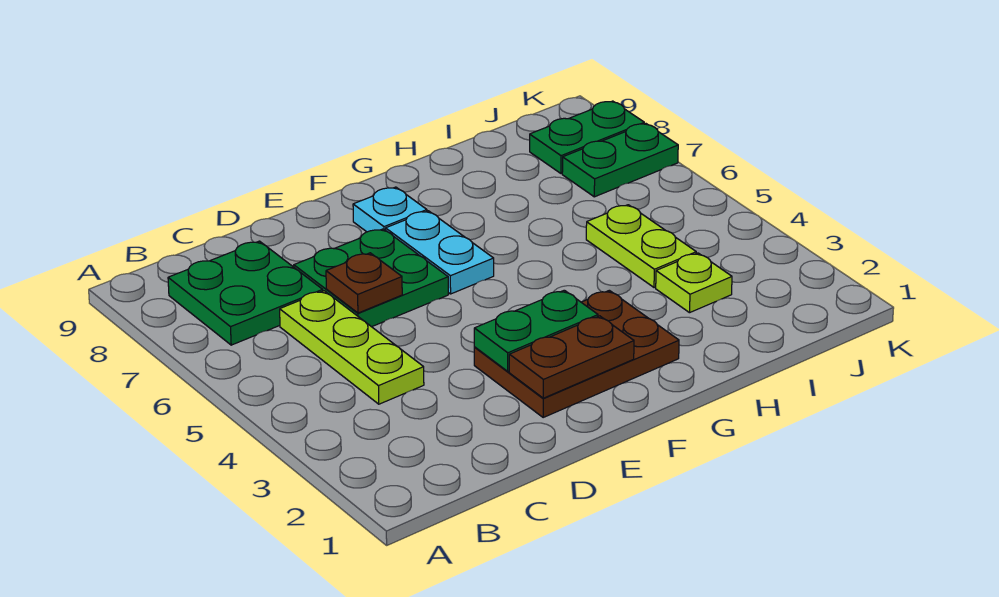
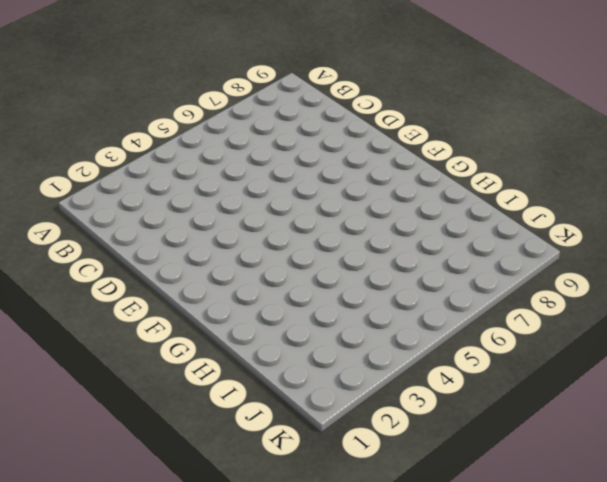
none -> green plate B7:C8 level 1
none -> lime plate C4:C6 level 1
none -> green plate D6:E7 level 1

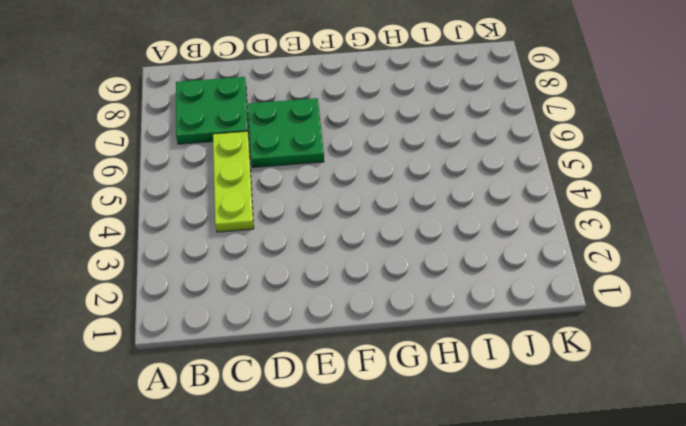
none -> brown plate E2:G3 level 1
none -> cyan plate F6:F7 level 1
none -> cyan plate F8 level 1

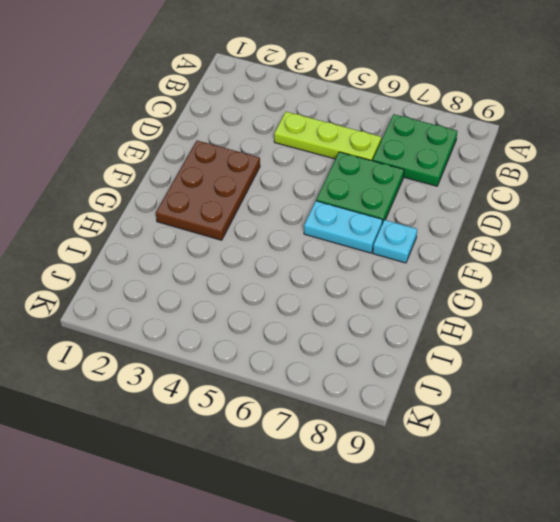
none -> lime plate I3 level 1
none -> lime plate I4:I5 level 1
none -> green plate J7:K7 level 1

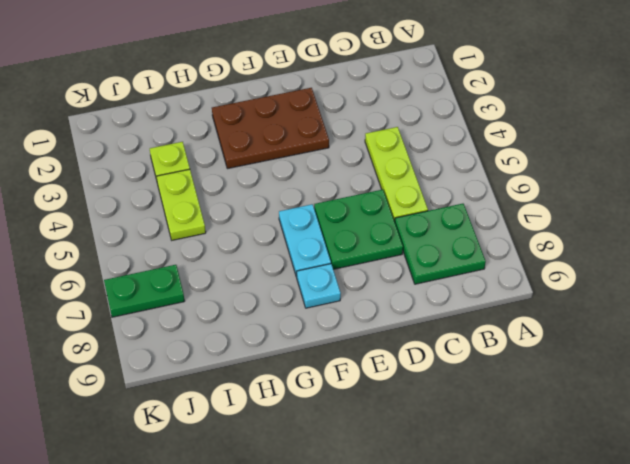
none -> green plate J8:K8 level 1
none -> brown plate D6 level 2
none -> brown plate E2:F2 level 2

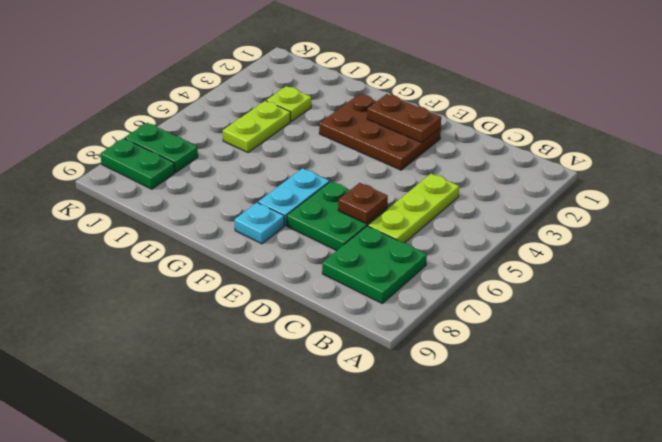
none -> green plate E3:F3 level 2

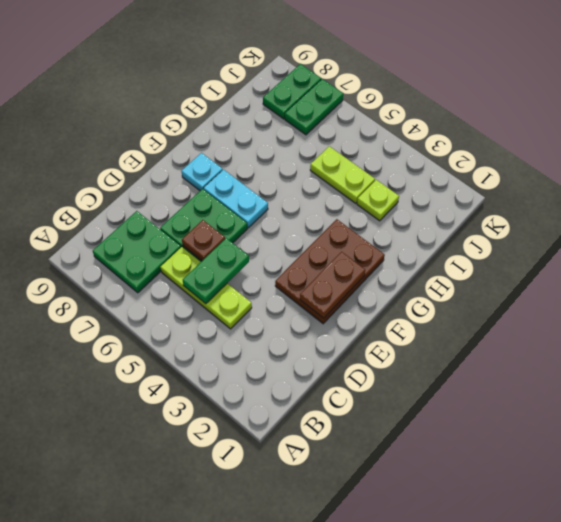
green plate C5:D5 level 2 -> green plate E3:F3 level 2

